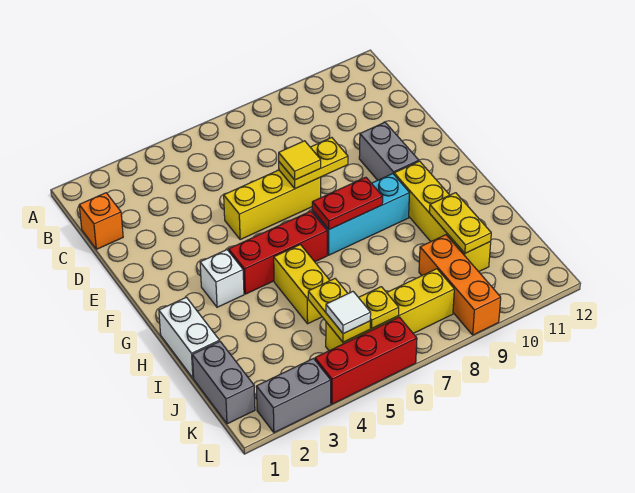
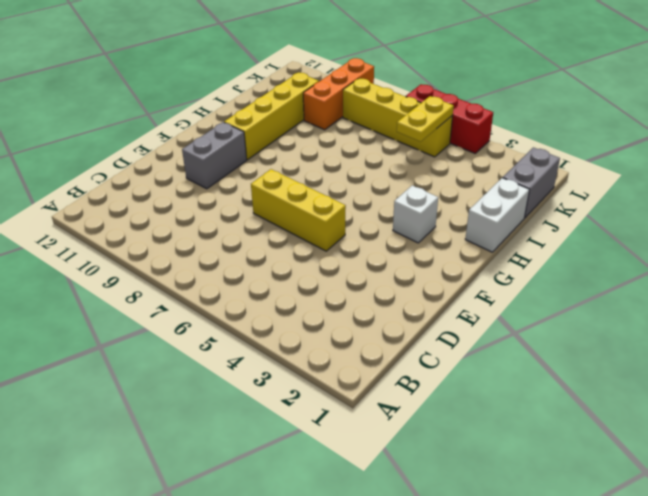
none -> orange brick C1 level 1
none -> red brick G4:G6 level 1
none -> cyan brick G7:G9 level 1

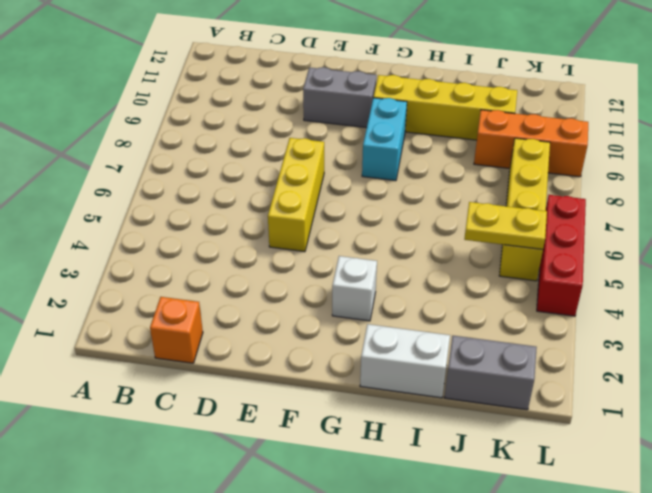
cyan brick G8:G9 level 1 -> cyan brick G7:G9 level 1
none -> red brick G4:G6 level 1
none -> yellow brick H5:I5 level 1
none -> grey brick L2:L3 level 1

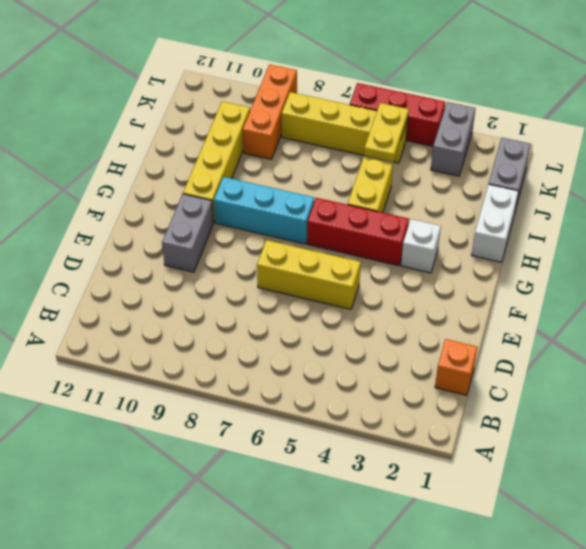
grey brick K3:L3 level 1 -> grey brick L2:L3 level 1
none -> yellow plate E7:E8 level 2
none -> red plate G7:G8 level 2
none -> yellow plate I10:J10 level 2

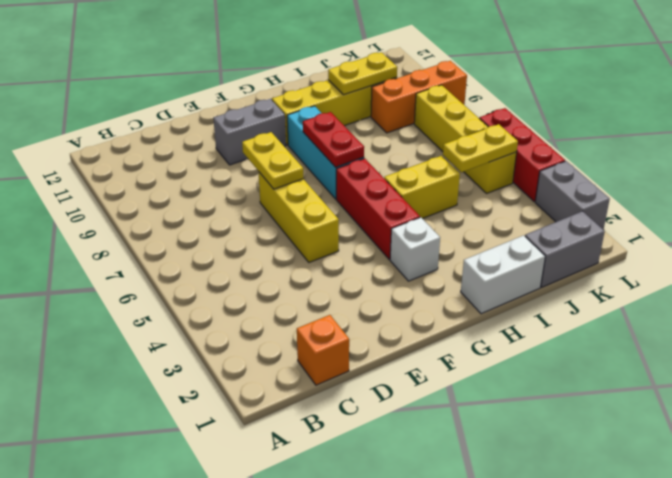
none -> yellow plate K6 level 2
none -> yellow tile E7 level 3
none -> white tile K5 level 3

